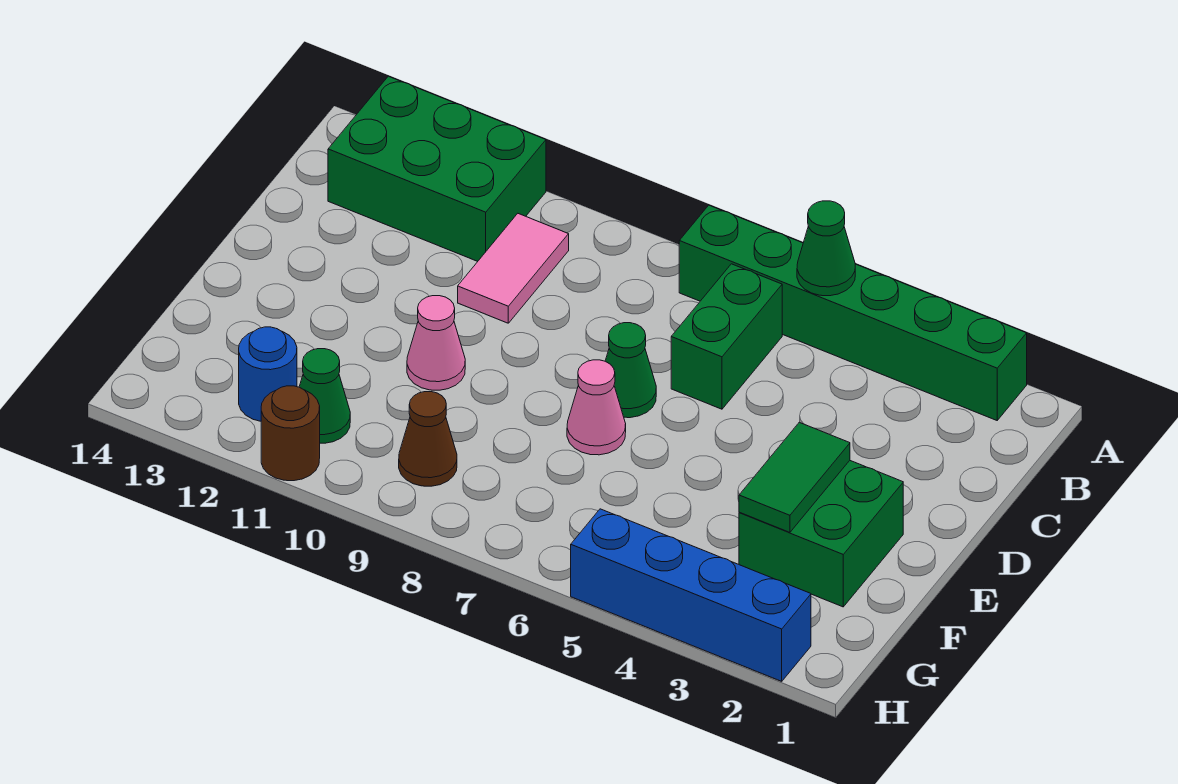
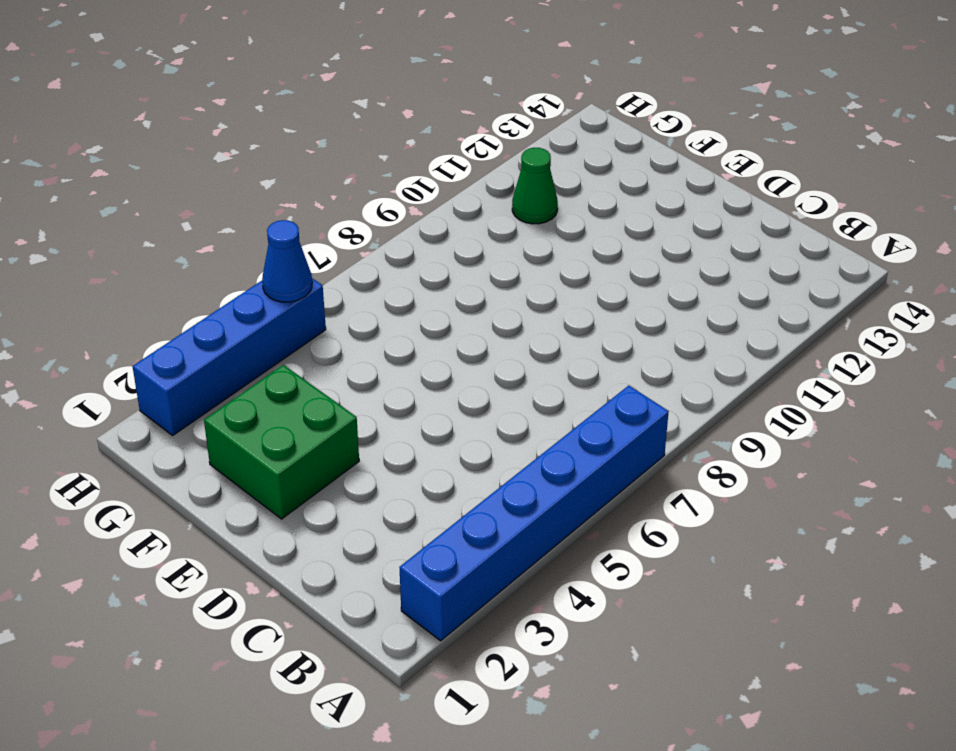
blue brick A2:A7 level 1 -> green brick A2:A7 level 1
blue cone H5 level 2 -> none
none -> green brick A11:B13 level 1
none -> green brick B6:C6 level 1
none -> pink tile B10:C10 level 1

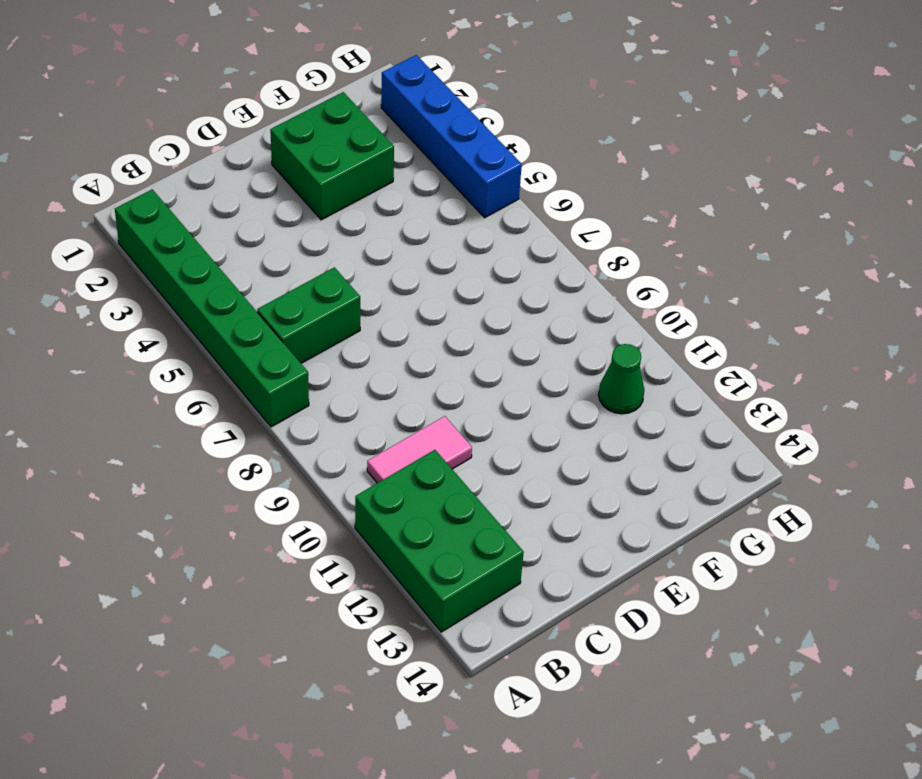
none -> green cone D7 level 1
none -> pink cone E7 level 1
none -> pink cone E10 level 1

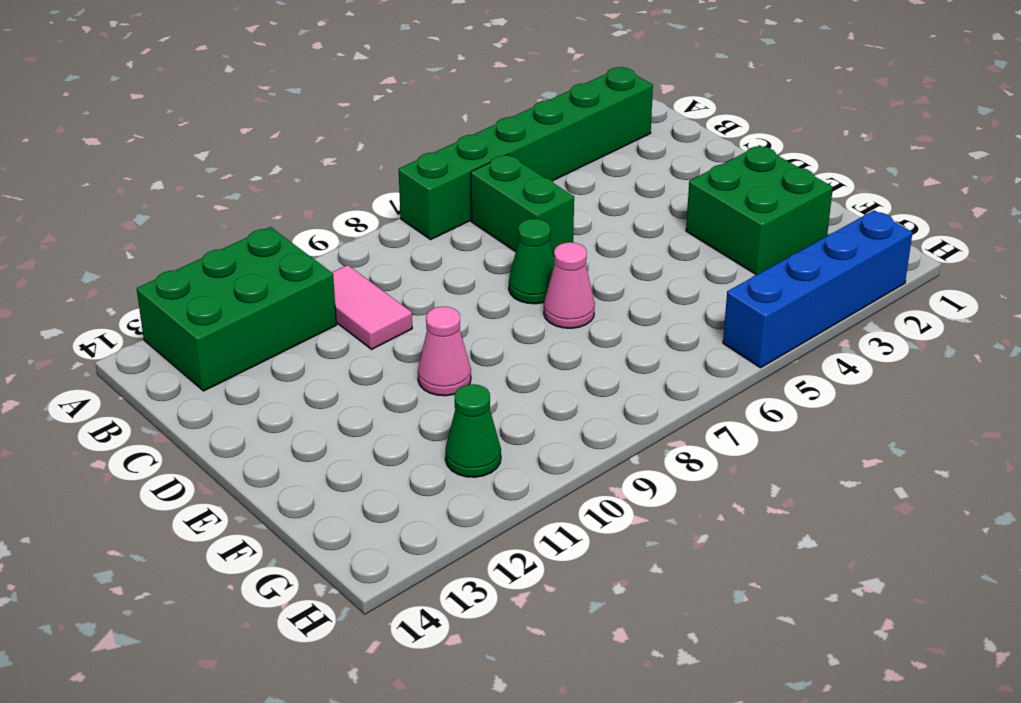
none -> brown cone G9 level 1
none -> blue round brick G12 level 1
none -> brown round brick H11 level 1

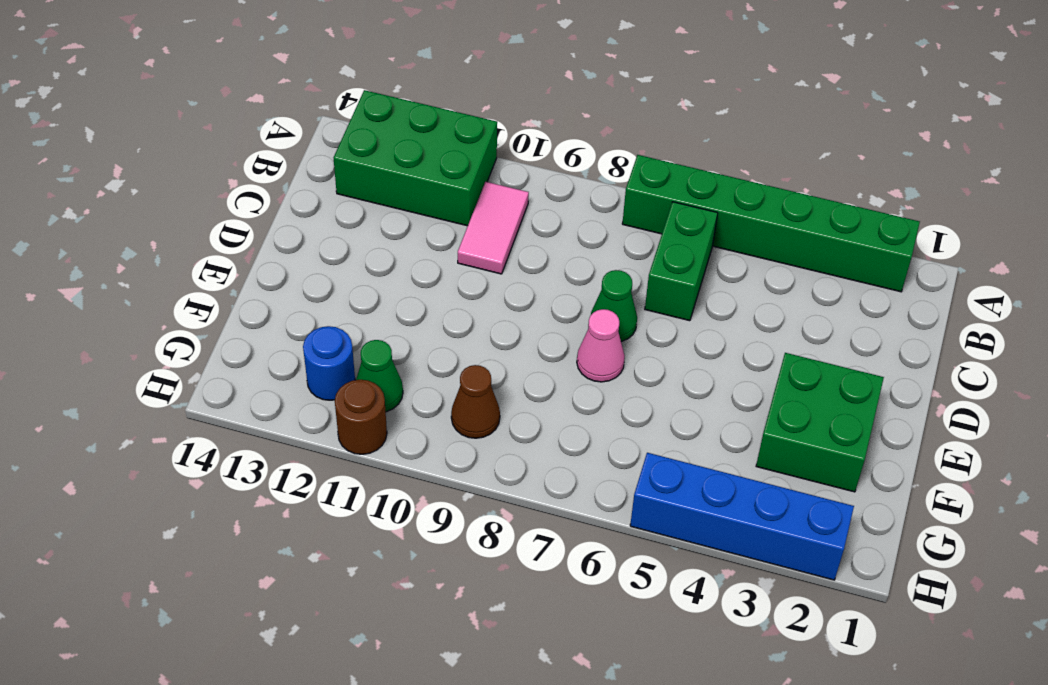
none -> pink cone E10 level 1
none -> green cone A5 level 2
none -> green tile E3:F3 level 2

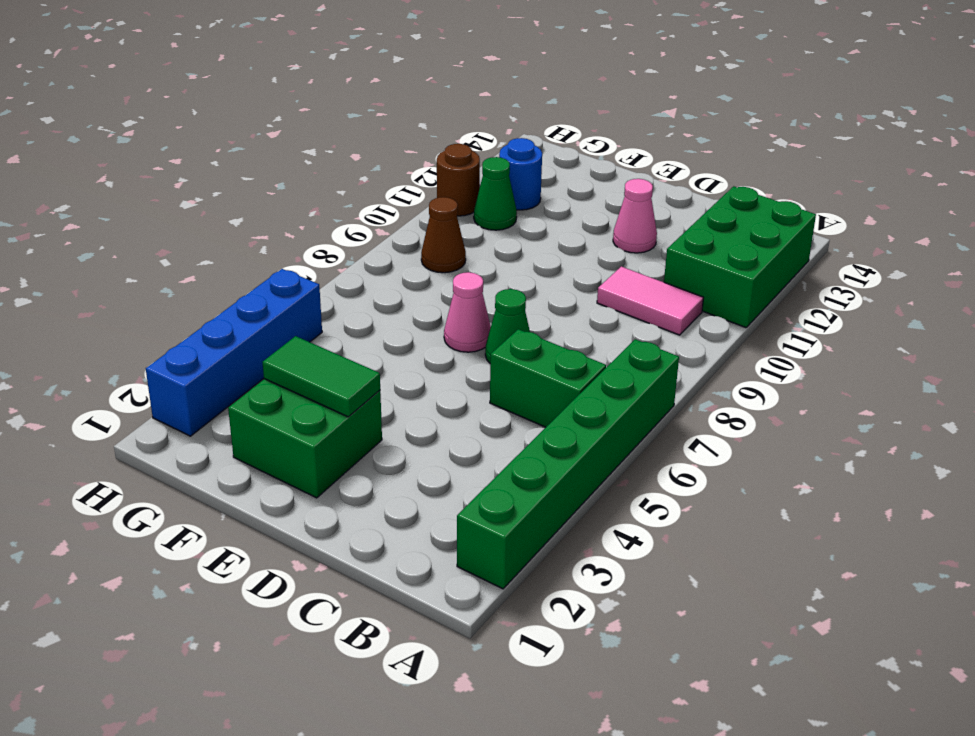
pink cone D12 level 1 -> pink cone E10 level 1
none -> green cone A5 level 2

